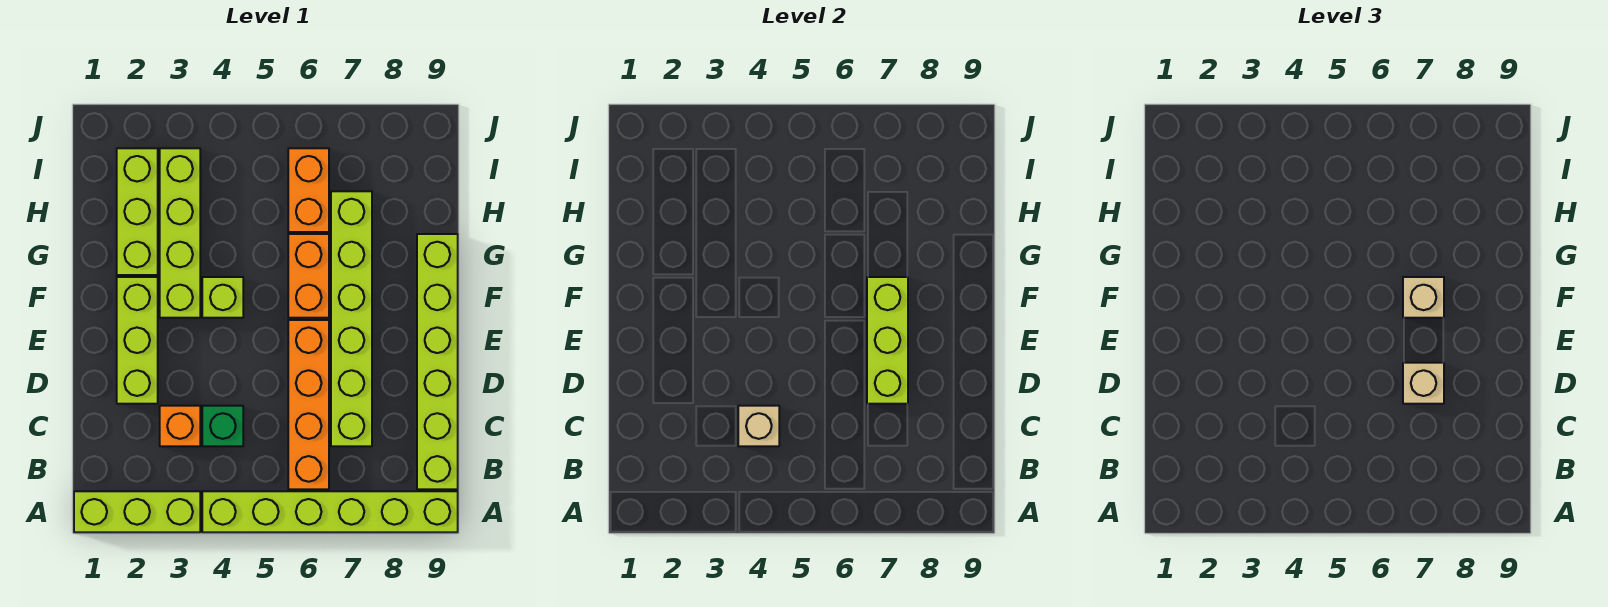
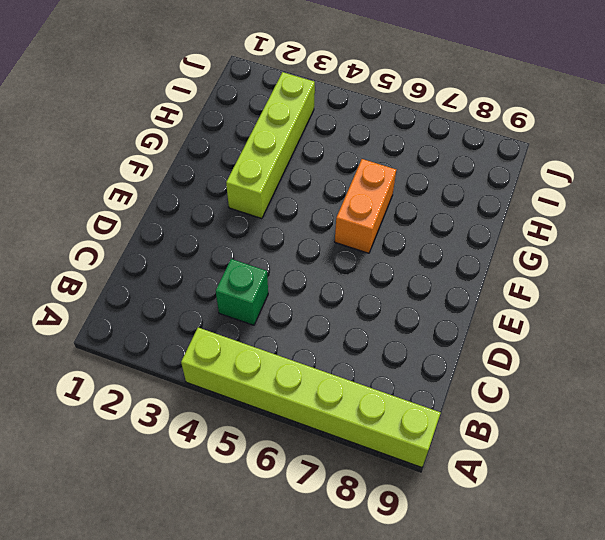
none -> lime brick A1:A3 level 1
none -> orange brick B6:E6 level 1
none -> lime brick B9:G9 level 1

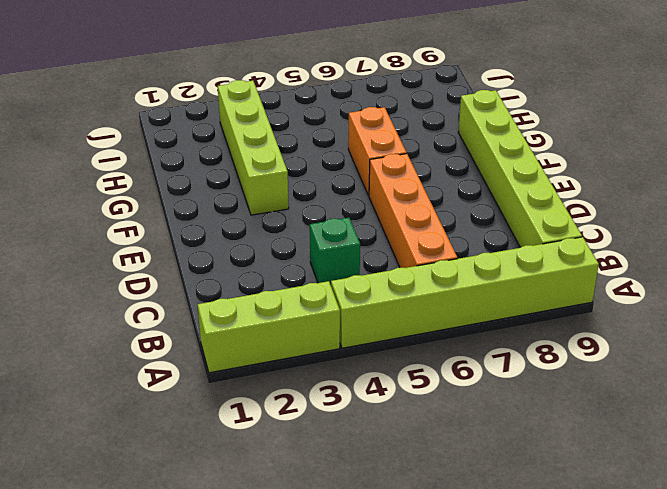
none -> orange brick C3 level 1
none -> lime brick C7:H7 level 1
none -> lime brick D2:F2 level 1

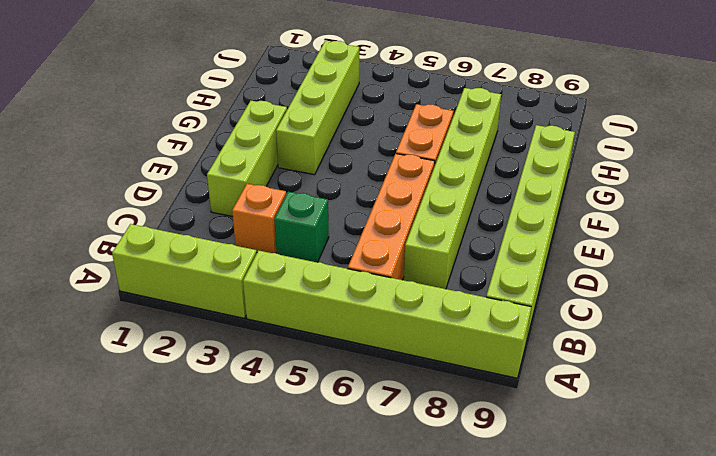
none -> lime brick F4 level 1
none -> lime brick G2:I2 level 1
none -> orange brick H6:I6 level 1

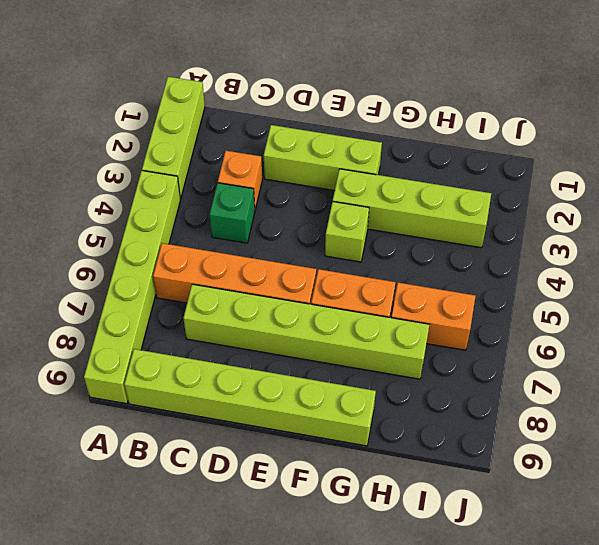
none -> lime brick G2:I2 level 1
none -> tan brick C4 level 2
none -> lime brick D7:F7 level 2

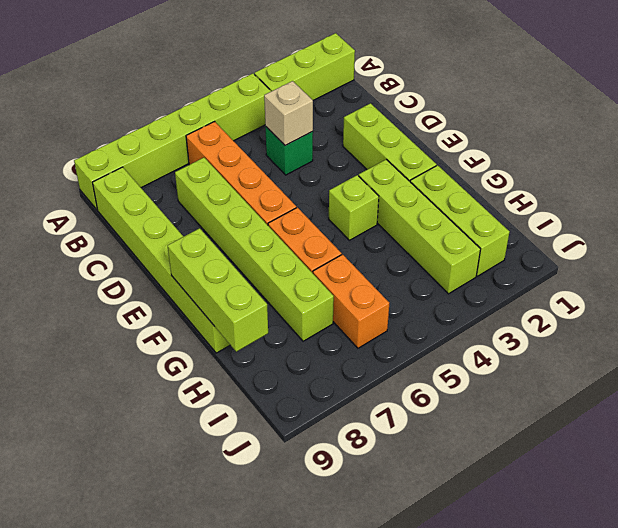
lime brick F9:H9 level 2 -> lime brick D7:F7 level 2
none -> orange brick C3 level 1
none -> tan brick D7 level 3
none -> tan brick F7 level 3

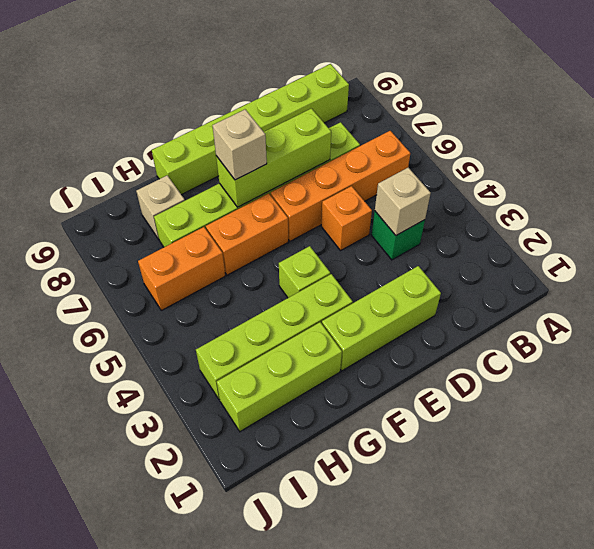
orange brick D5 level 1 -> orange brick C3 level 1
tan brick H8 level 1 -> tan brick D7 level 3
none -> lime brick A1:A3 level 1
none -> lime brick A4:A9 level 1

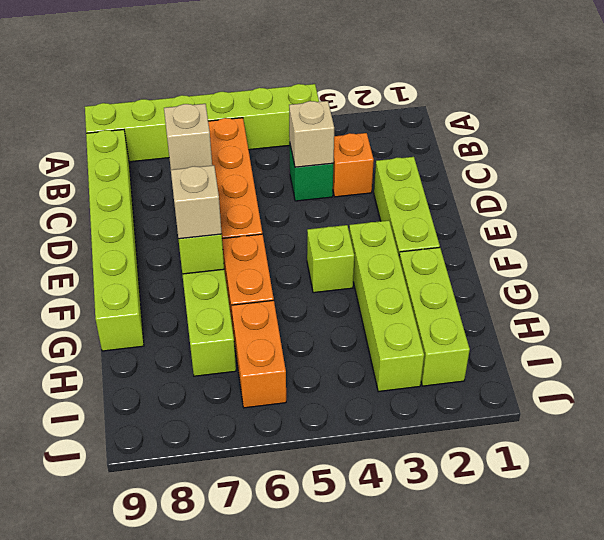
none -> lime brick A1:A3 level 1

